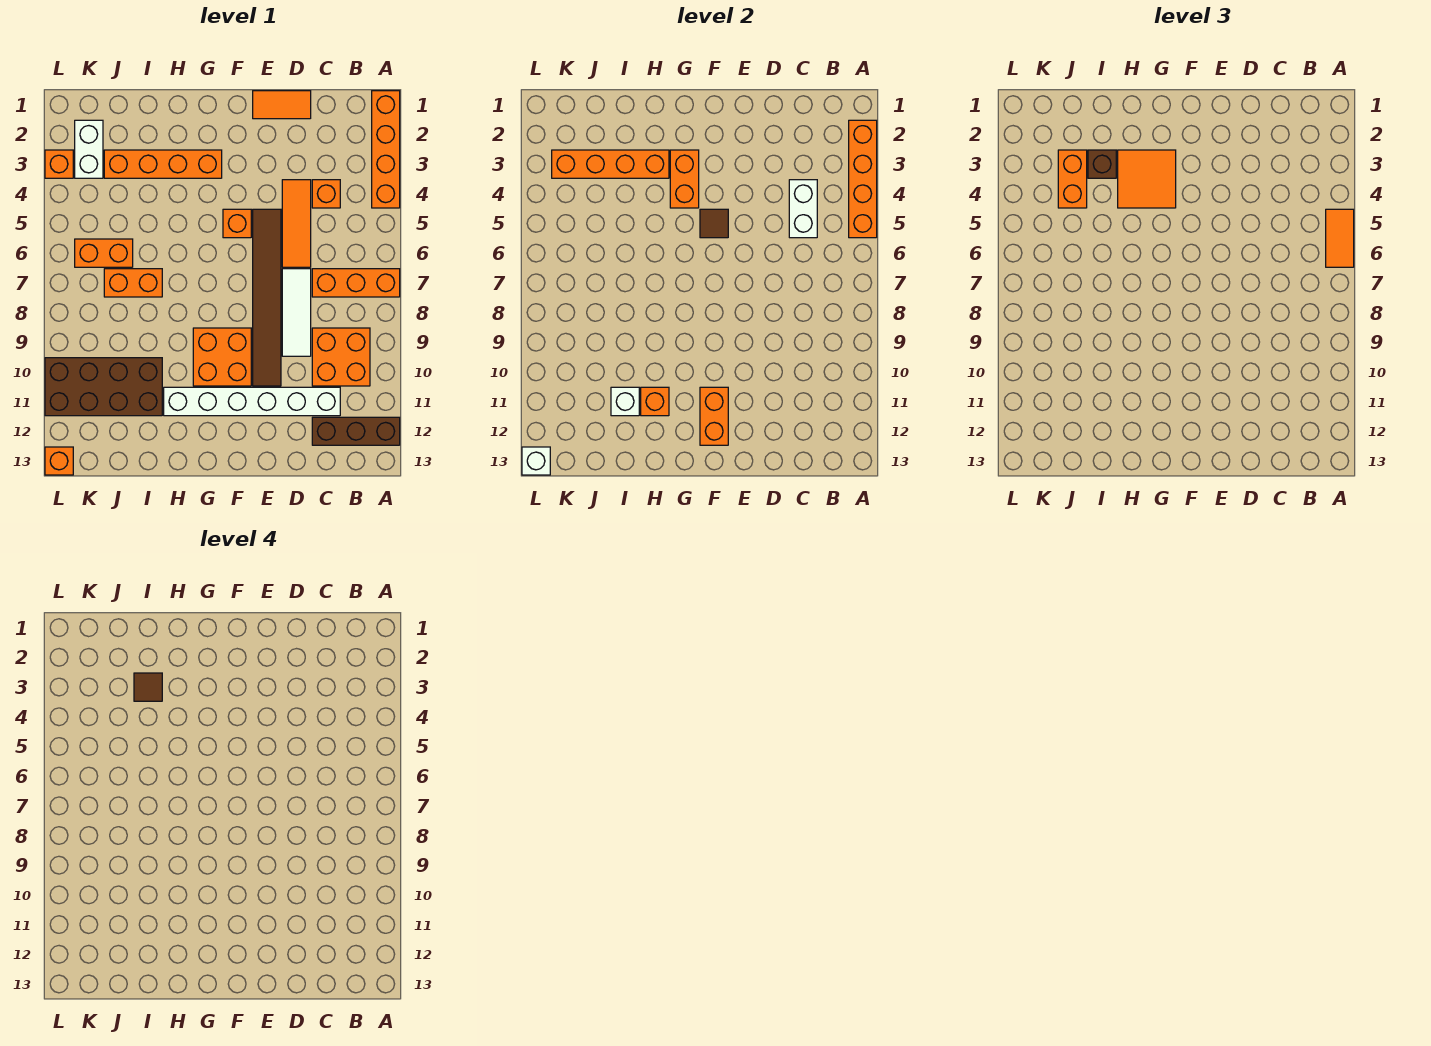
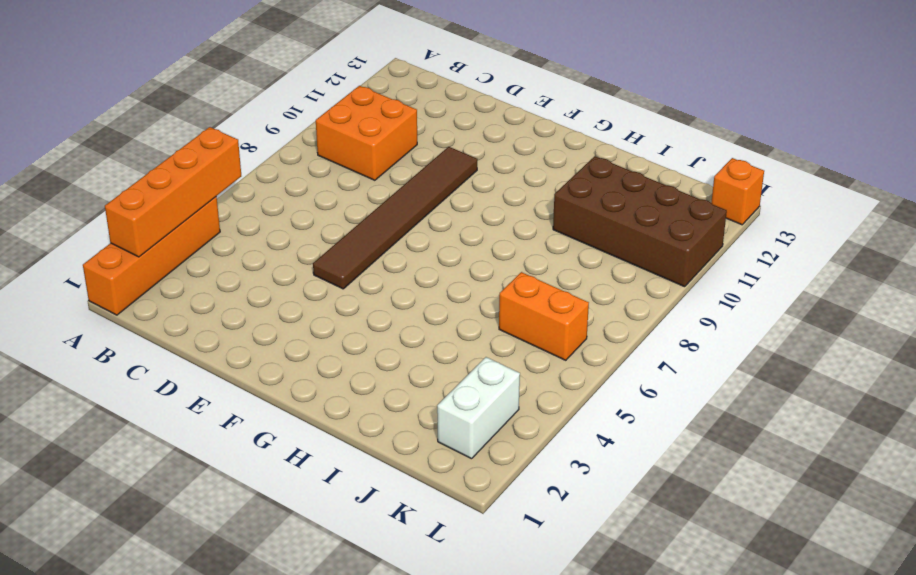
none -> orange brick A7:C7 level 1
none -> brown brick A12:C12 level 1
none -> orange brick C4 level 1
none -> white brick C11:H11 level 1

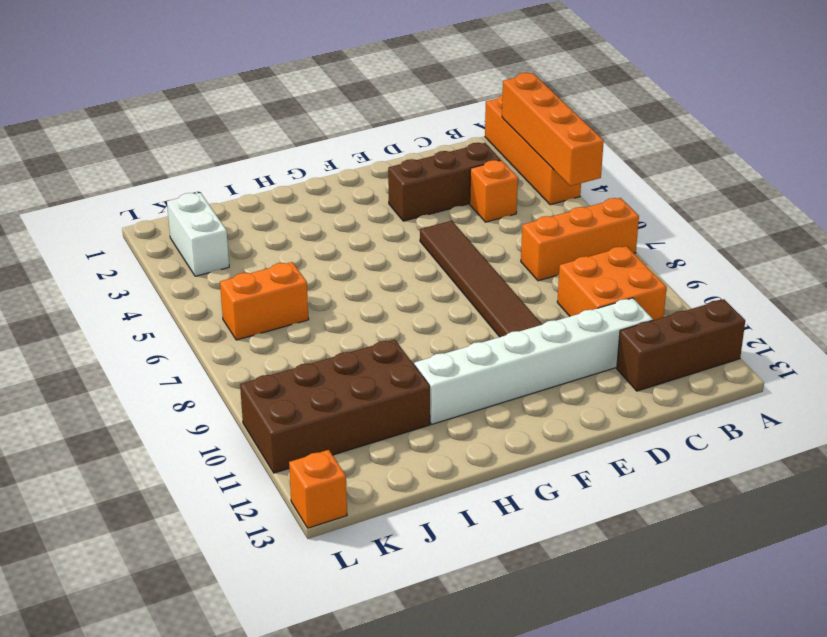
brown brick C3:E3 level 1 -> none
none -> orange tile D1:E1 level 1
none -> orange tile D4:D6 level 1
none -> white tile D7:D9 level 1
none -> orange brick F5 level 1

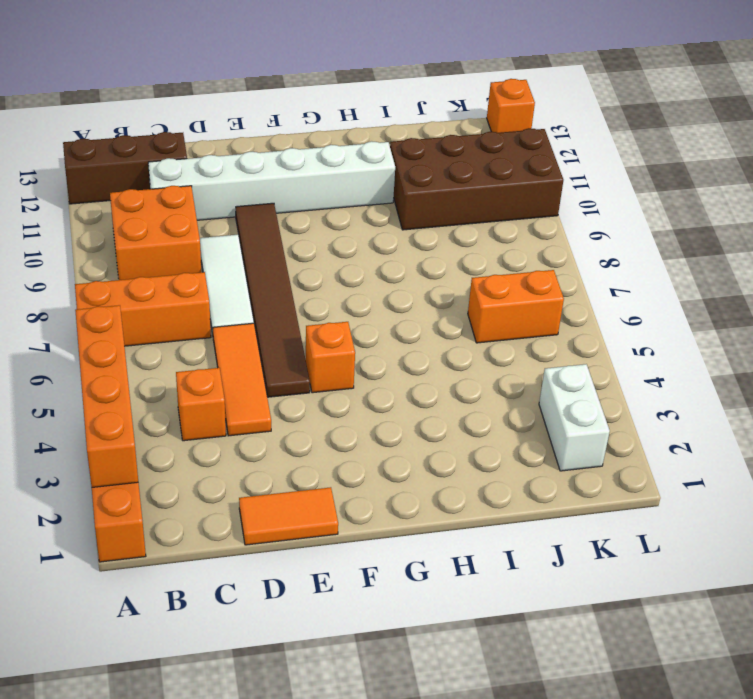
none -> orange brick F9:G10 level 1
none -> orange brick G3:J3 level 1
none -> orange brick I7:J7 level 1
none -> orange brick L3 level 1

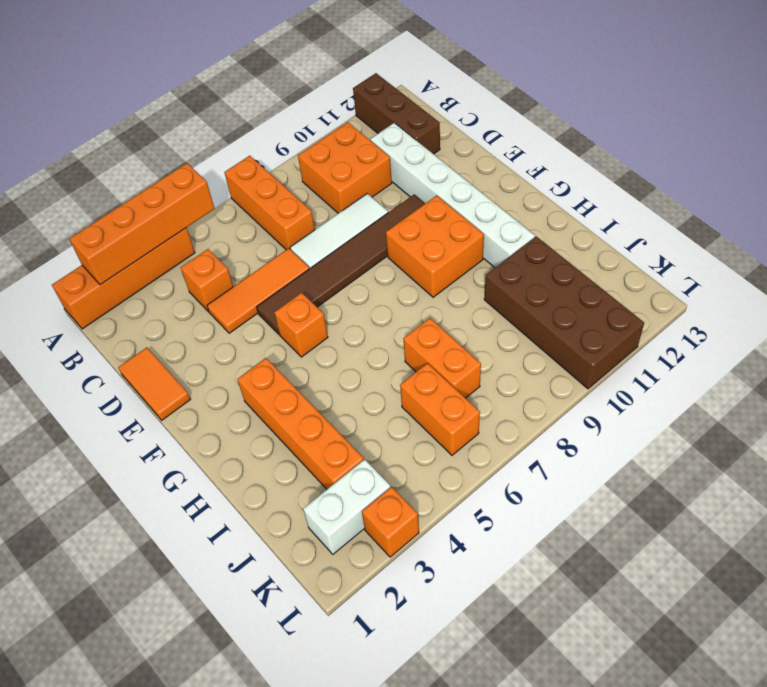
none -> orange brick L13 level 1
none -> white brick C4:C5 level 2
none -> brown tile F5 level 2
none -> orange brick F11:F12 level 2

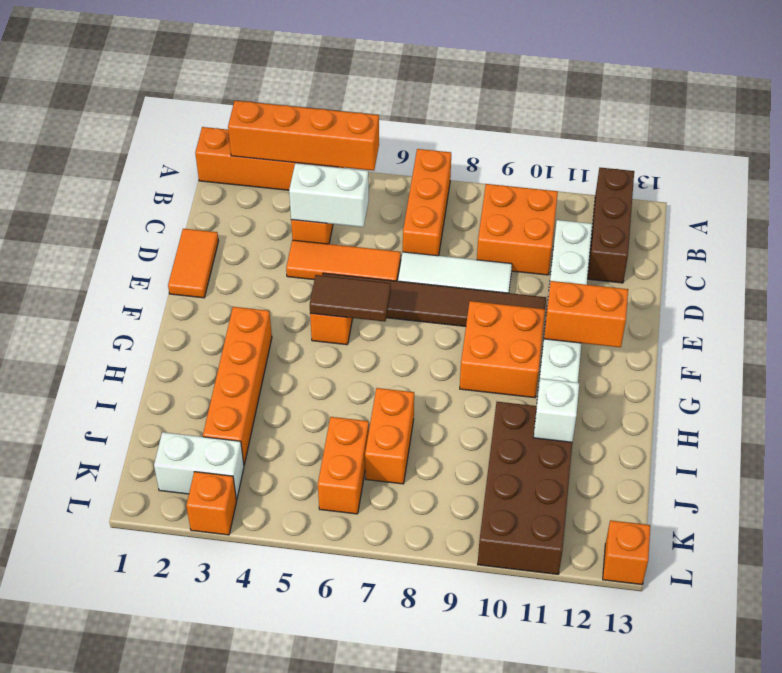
brown tile F5:F6 level 2 -> brown tile F5 level 2
none -> orange brick G3:G4 level 2
none -> orange brick H3:K3 level 2
none -> orange brick H11 level 2
none -> white brick L13 level 2

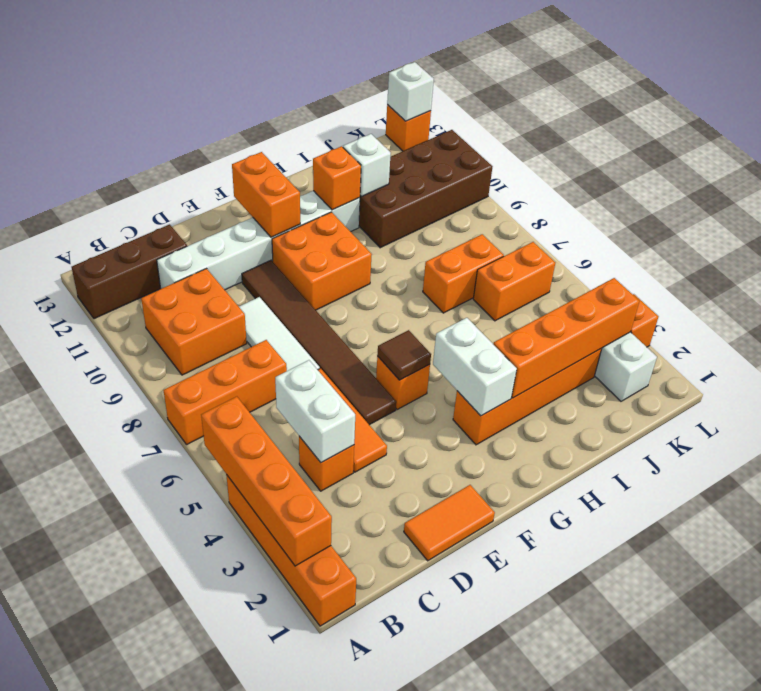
white brick G3:G4 level 2 -> orange brick G3:G4 level 2
none -> orange tile A5:A6 level 3
none -> orange tile G3:H4 level 3
none -> brown brick I3 level 3
none -> orange brick J3:J4 level 3

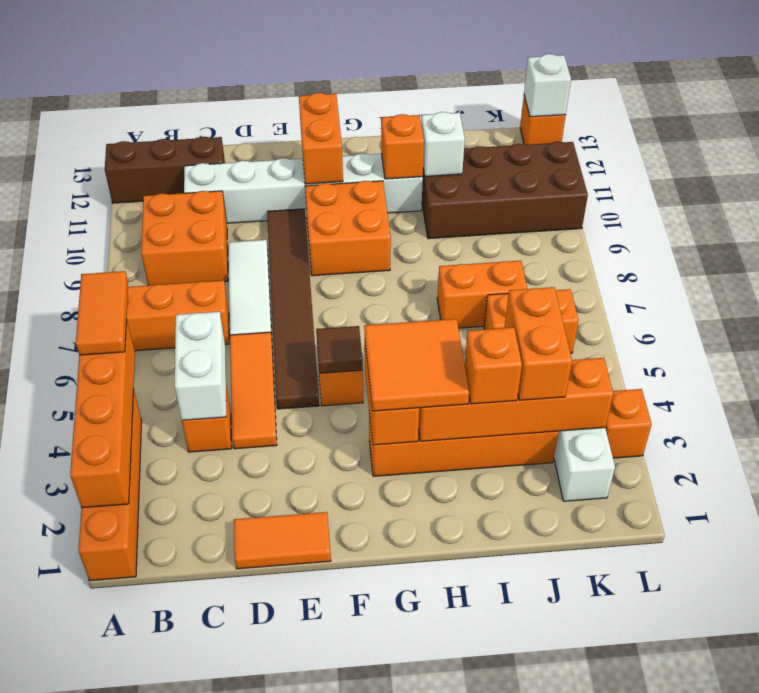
orange brick I3 level 3 -> brown brick I3 level 3
none -> brown tile I3 level 4

